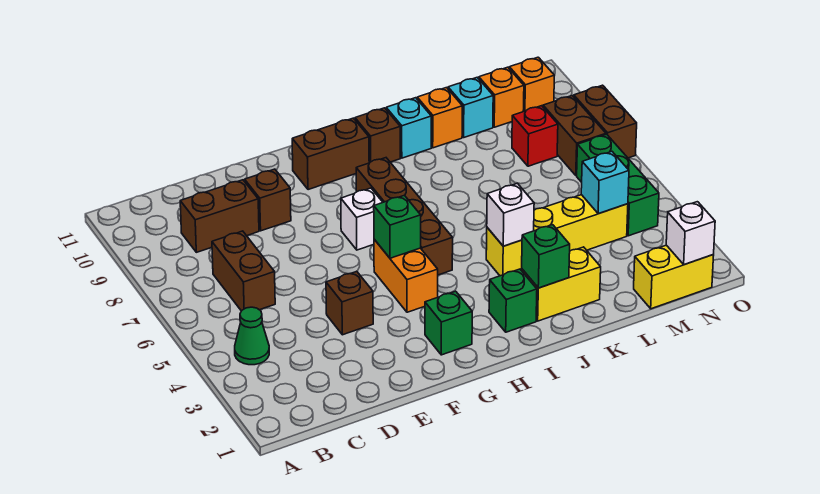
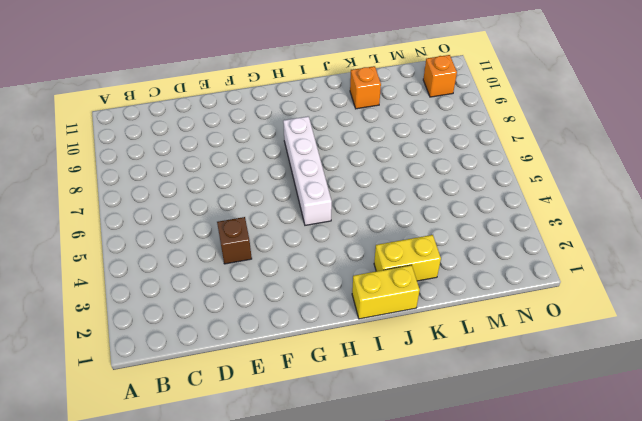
white brick H5:H8 level 1 -> brown brick H5:H8 level 1
yellow brick I1:J1 level 1 -> yellow brick M1:N1 level 1
none -> green cone B4 level 1
none -> brown brick C6:C7 level 1
none -> brown brick C9:D9 level 1

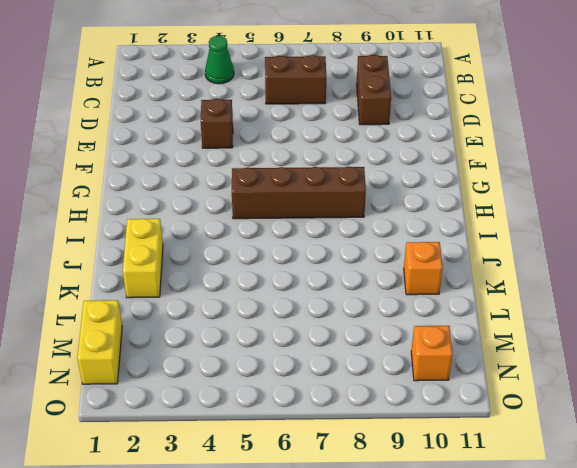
none -> brown brick E9 level 1
none -> green brick G2 level 1
none -> orange brick G4:G5 level 1

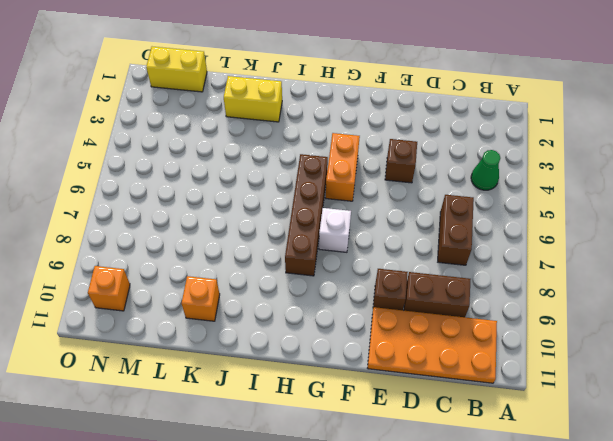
orange plate B10:E11 level 1 -> none
none -> green brick G2 level 1
none -> brown brick G10:H10 level 1
none -> green brick I2 level 1

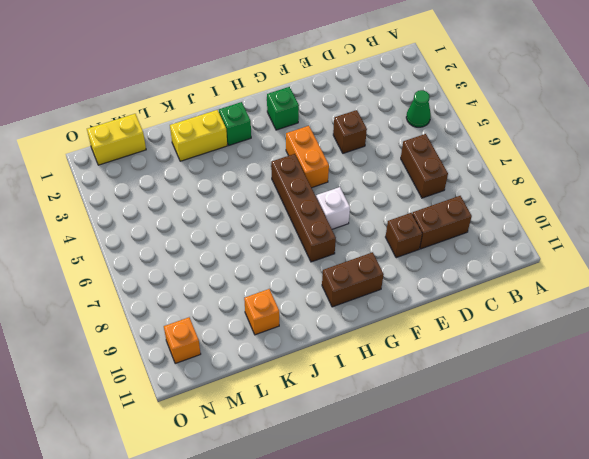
none -> brown brick I10 level 1
none -> yellow brick J4:M4 level 1
none -> cyan brick J10 level 1

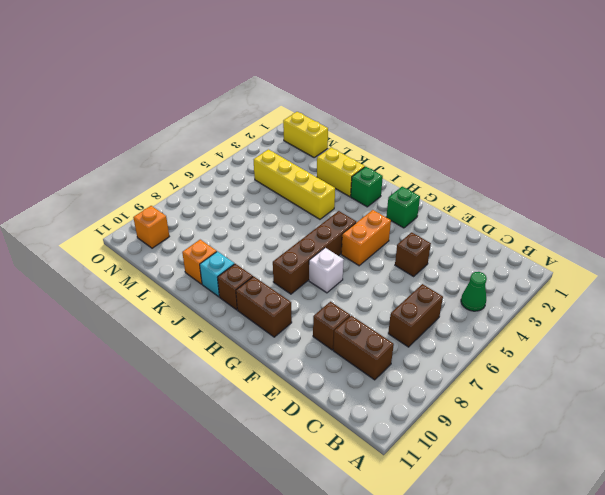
none -> cyan brick L10 level 1
none -> red brick M8 level 1
none -> orange brick M10 level 1

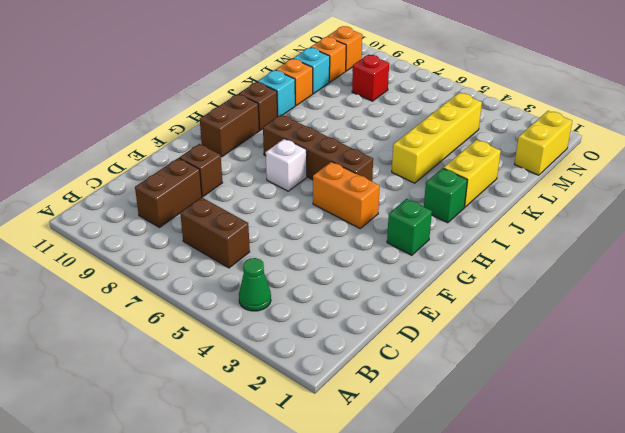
none -> brown brick E4 level 1
none -> green brick N4:N6 level 1
none -> brown brick N7:N8 level 1

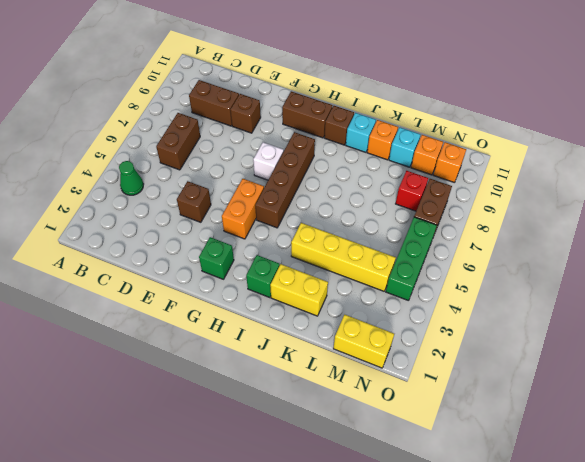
none -> brown brick O7:O8 level 1
none -> green brick G5 level 2
none -> green brick J2 level 2

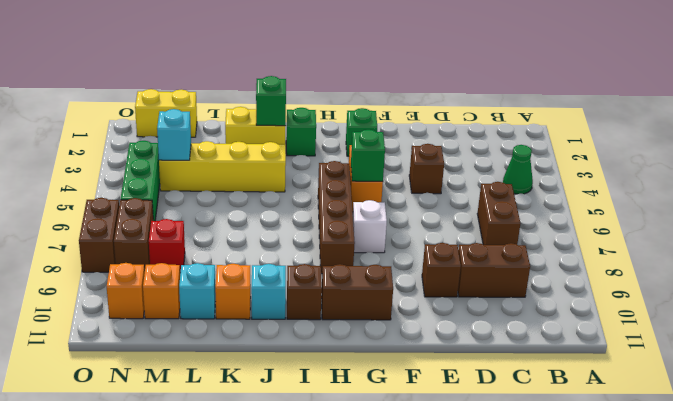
none -> white brick J4 level 2
none -> white brick N1 level 2

